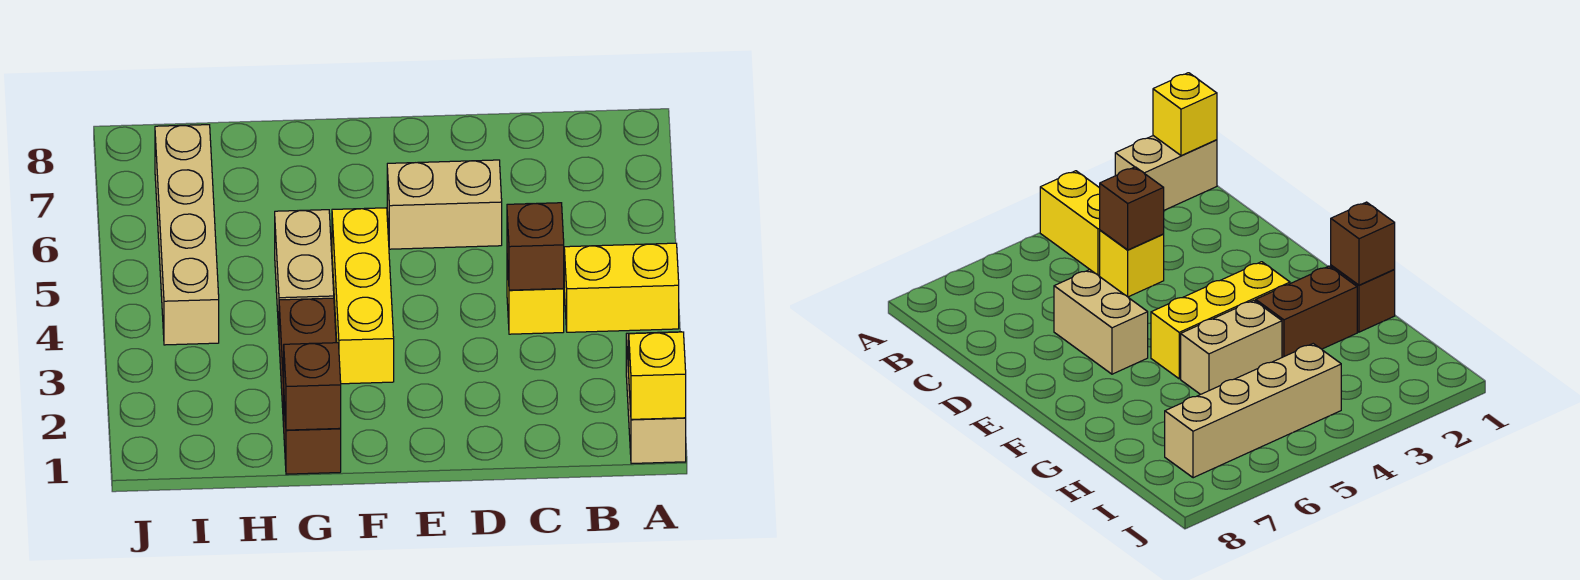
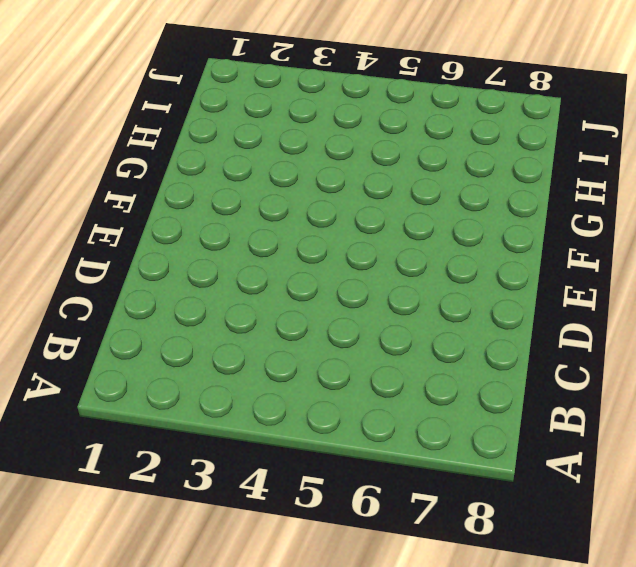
none -> tan brick A1:A2 level 1
none -> yellow brick A4:B4 level 1
none -> yellow brick C4 level 1

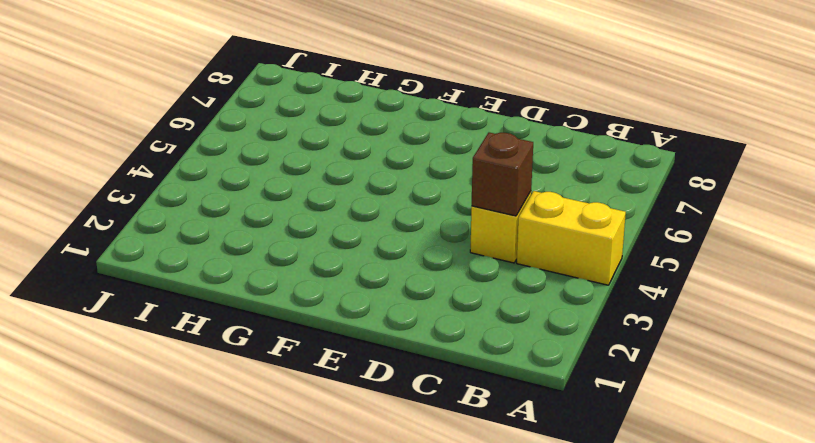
none -> tan brick A1:A2 level 1
none -> tan brick D6:E6 level 1
none -> yellow brick F3:F5 level 1

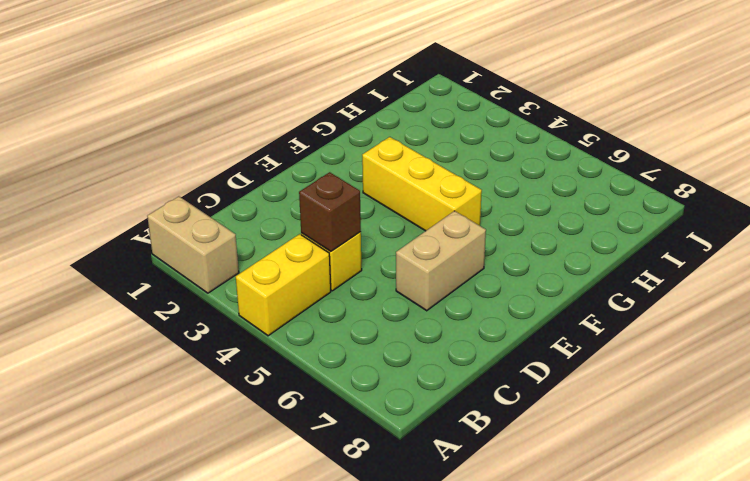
none -> brown brick G1 level 1
none -> brown brick G2:G3 level 1
none -> tan brick G4:G5 level 1

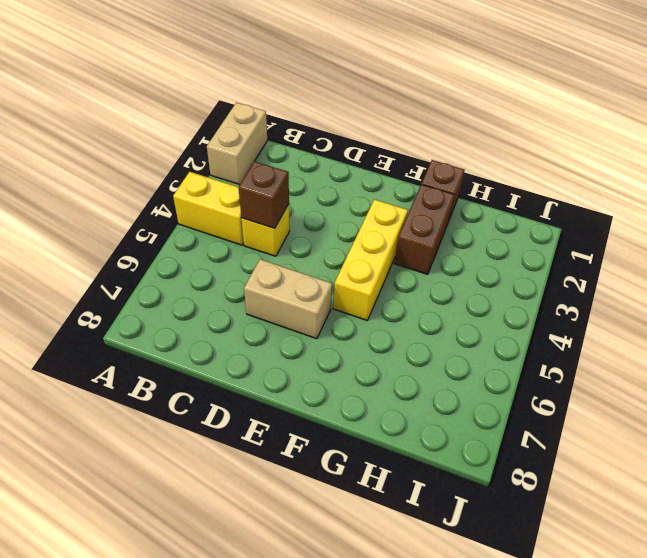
none -> tan brick G4:G5 level 1
none -> tan brick I4:I7 level 1
none -> yellow brick A1 level 2

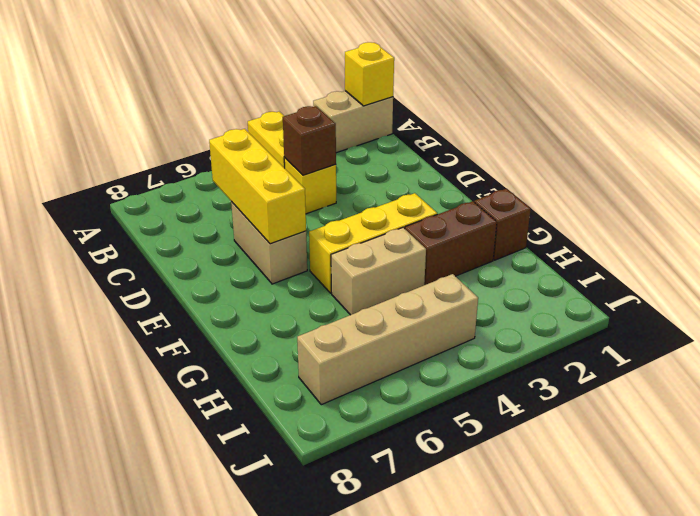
yellow brick C6:E6 level 2 -> none
none -> brown brick G1 level 2

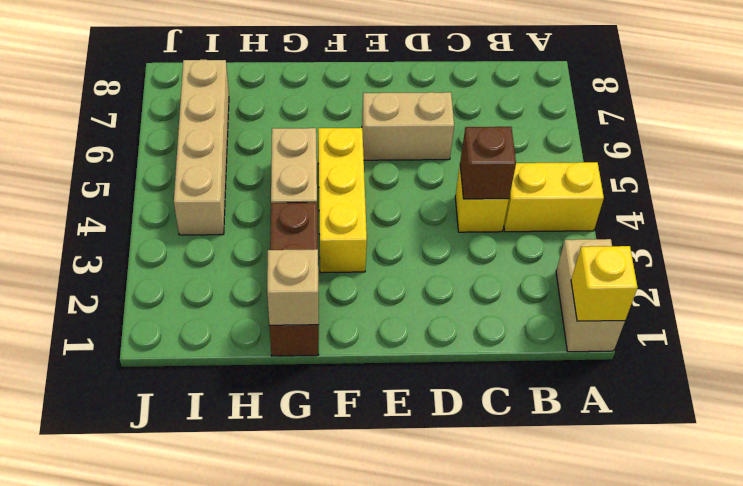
tan brick G1 level 2 -> brown brick G1 level 2

